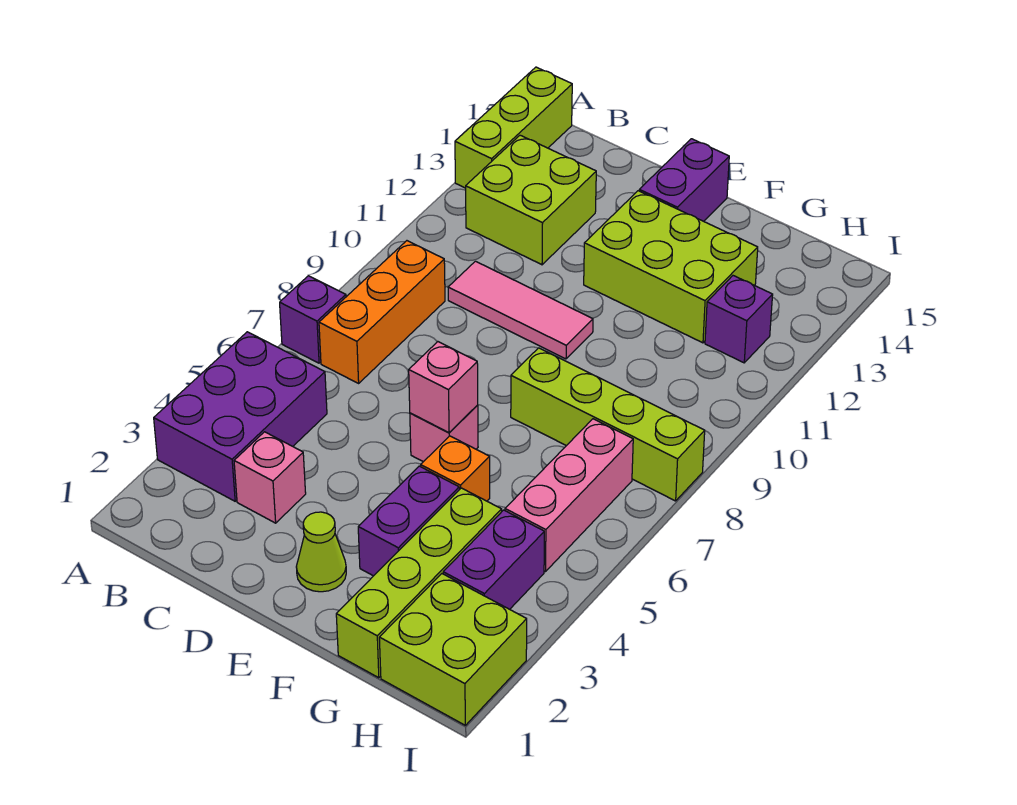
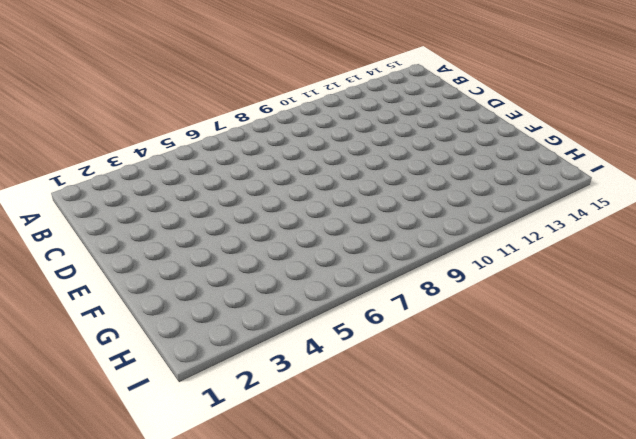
none -> purple brick A3:B5 level 1
none -> purple brick A7 level 1
none -> lime brick A13:A15 level 1

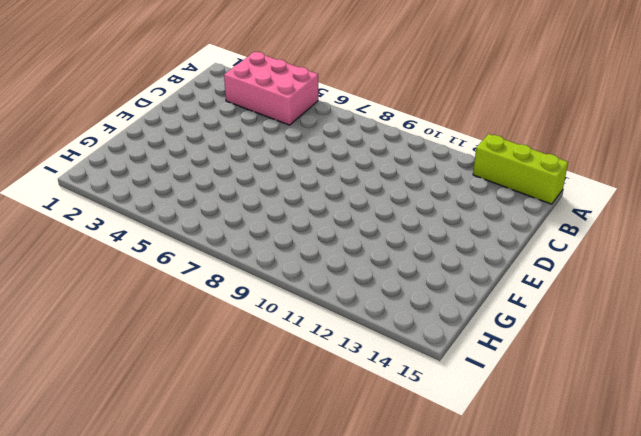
pink brick A3:B5 level 1 -> purple brick A3:B5 level 1
none -> purple brick A7 level 1
none -> orange brick B7:B9 level 1
none -> lime brick B12:C13 level 1

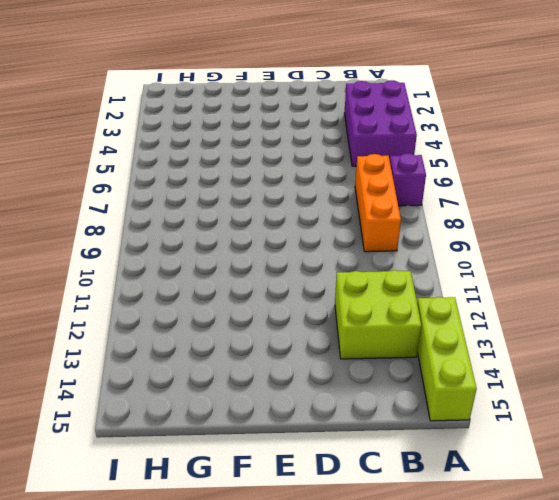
none -> pink brick C3 level 1
none -> pink tile C10:E10 level 1
none -> lime cone E2 level 1

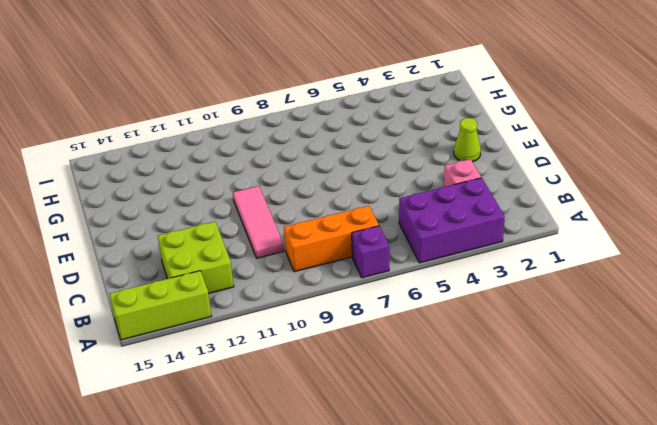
none -> pink brick E6 level 1
none -> lime brick E12:G13 level 1
none -> purple brick E14:E15 level 1

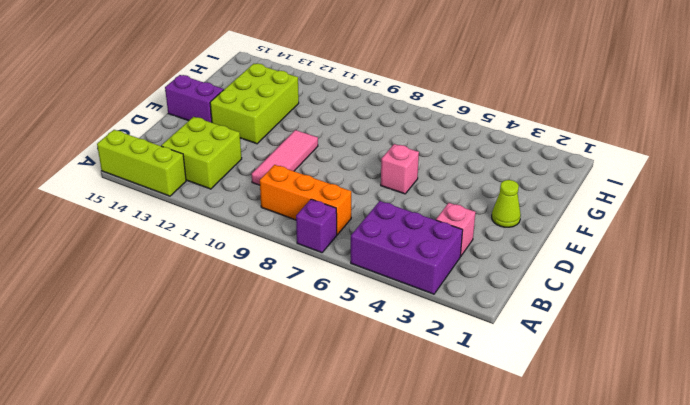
none -> purple brick F3:F4 level 1
none -> orange brick F5 level 1
none -> lime brick F8:I8 level 1

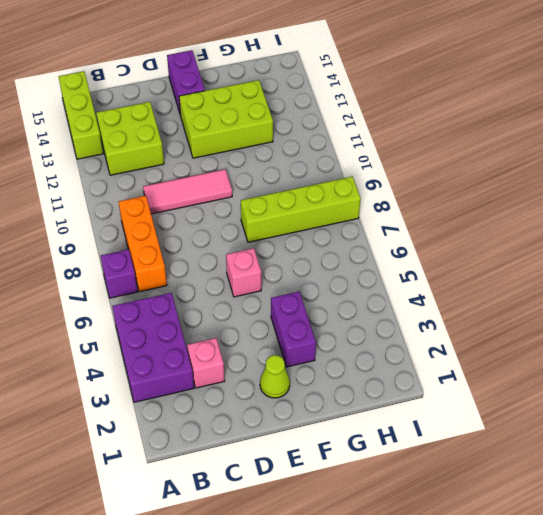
none -> orange brick F5 level 1
none -> lime brick G1:G4 level 1
none -> lime brick H1:I2 level 1

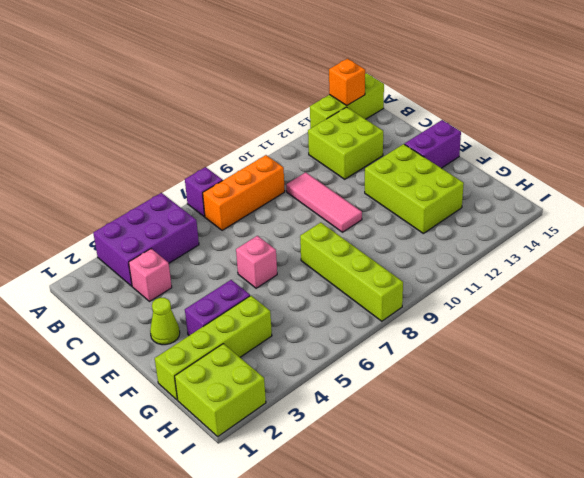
orange brick A14 level 2 -> orange brick F5 level 1
none -> purple brick H3:H4 level 1
none -> pink brick H5:H7 level 1
none -> purple brick H12 level 1

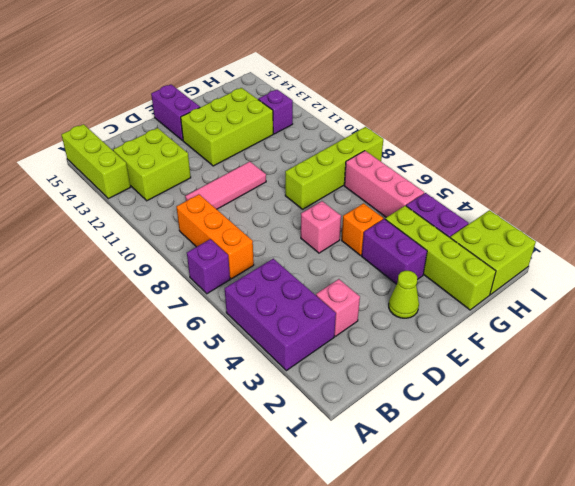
none -> pink brick E6 level 2

